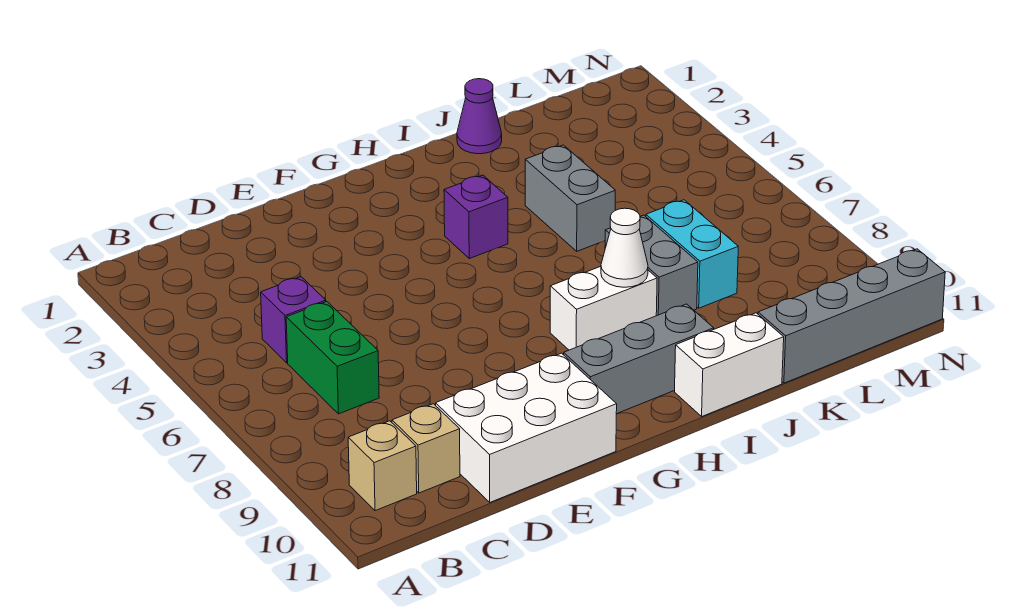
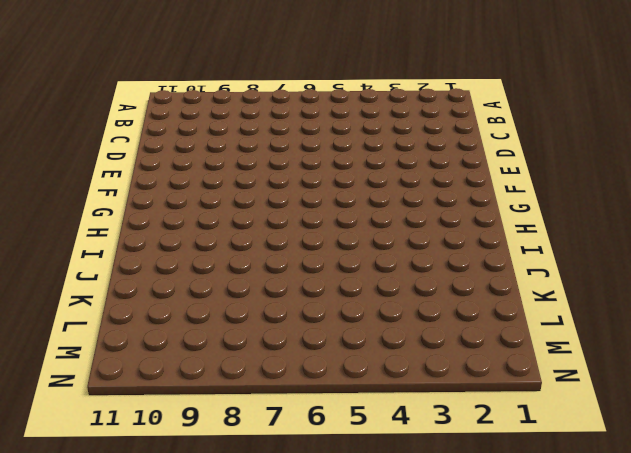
none -> tan brick B10 level 1
none -> purple brick C5 level 1
none -> green brick C6:C7 level 1

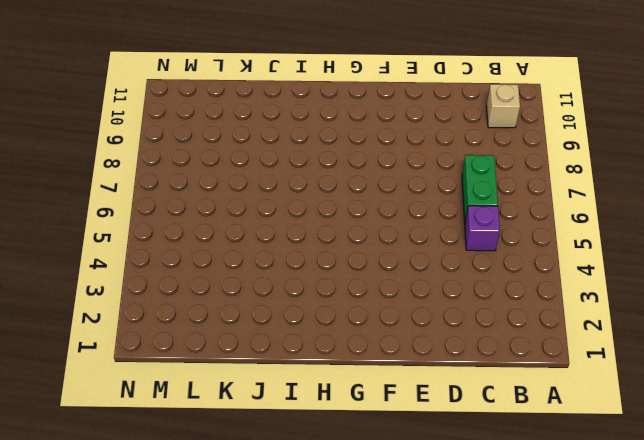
none -> tan brick C10 level 1
none -> white brick D10:F11 level 1
none -> grey brick G10:I10 level 1

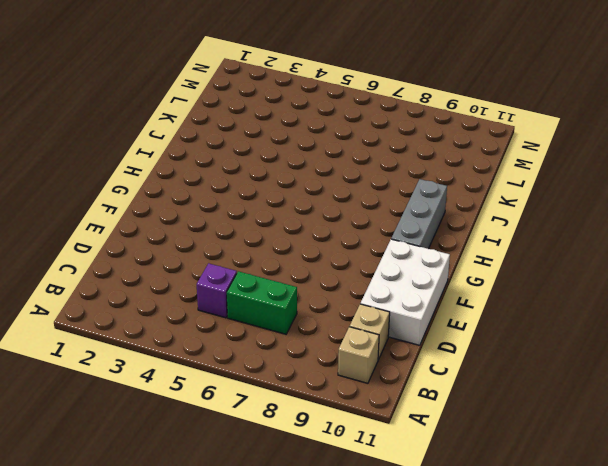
none -> purple brick H4 level 1
none -> white brick H8:I8 level 1
none -> white brick I11:J11 level 1

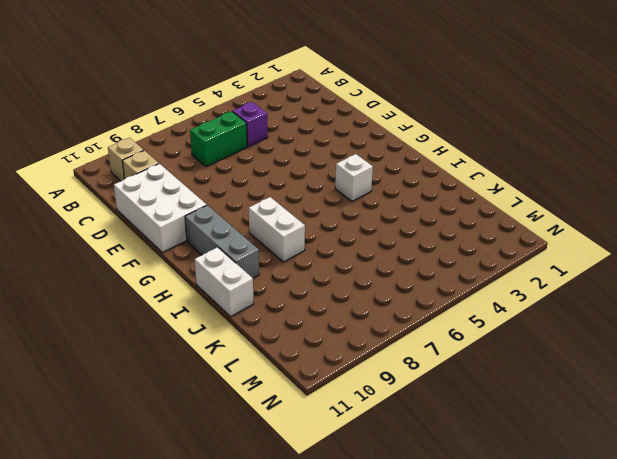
white brick H4 level 1 -> purple brick H4 level 1
none -> purple cone J1 level 1
none -> grey brick J4:J5 level 1
none -> grey brick J7:J8 level 1

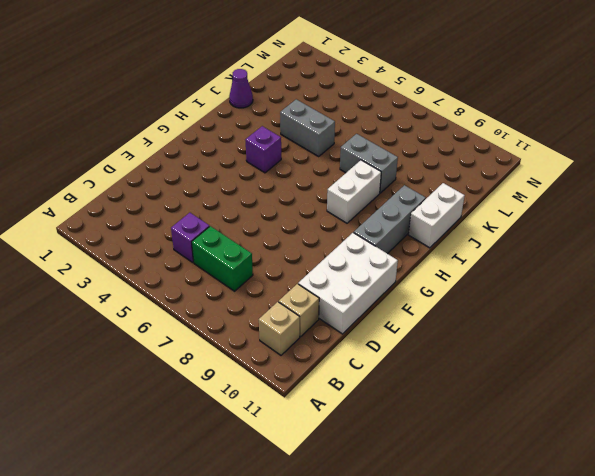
none -> cyan brick K7:K8 level 1
none -> grey brick K11:N11 level 1
none -> white cone I8 level 2

